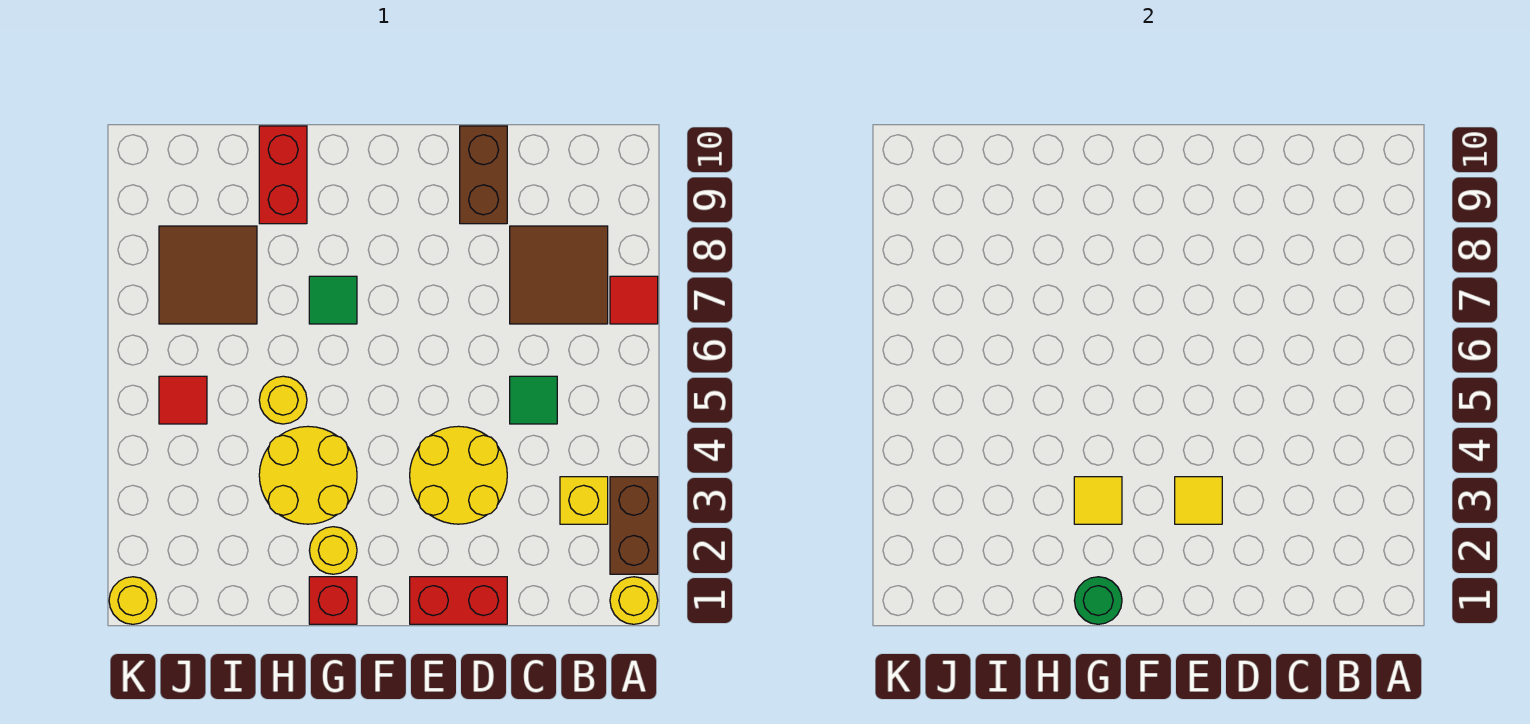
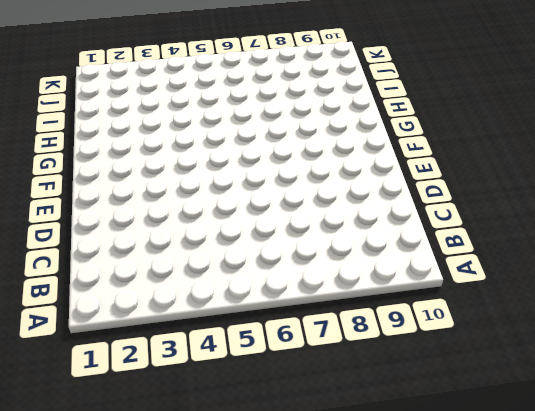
none -> yellow round brick A1 level 1
none -> brown brick A2:A3 level 1
none -> red tile A7 level 1

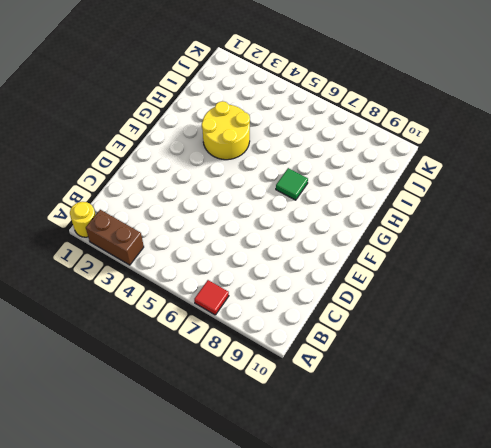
none -> yellow brick B3 level 1
none -> brown tile B7:C8 level 1
none -> green tile C5 level 1

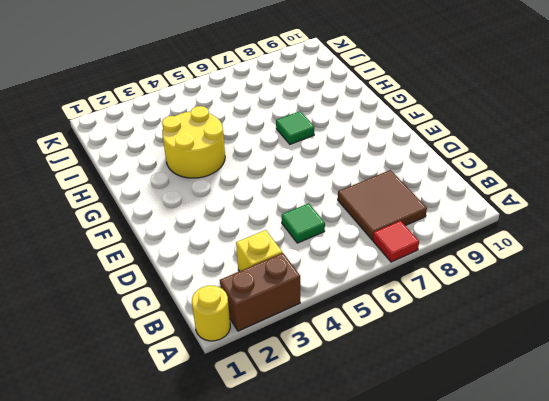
none -> red brick D1:E1 level 1
none -> yellow round brick D3:E4 level 1
none -> brown brick D9:D10 level 1

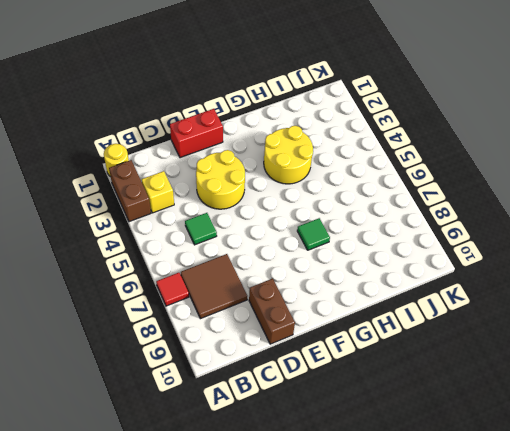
none -> red brick G1 level 1
none -> yellow round brick G2 level 1
none -> yellow round brick H5 level 1

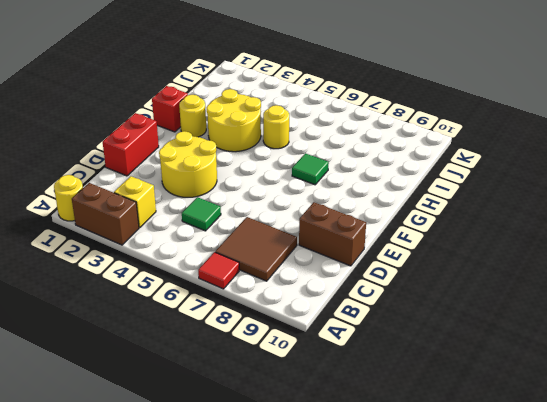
none -> red brick H9:H10 level 1
none -> brown tile I7:J8 level 1
none -> red tile J5 level 1

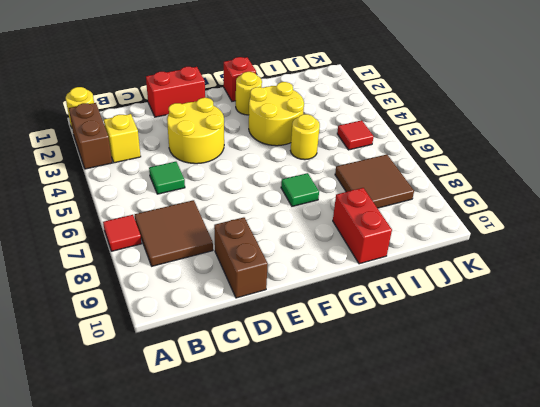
none -> yellow round brick K1 level 1
none -> yellow tile E3 level 2
none -> green round brick G1 level 2

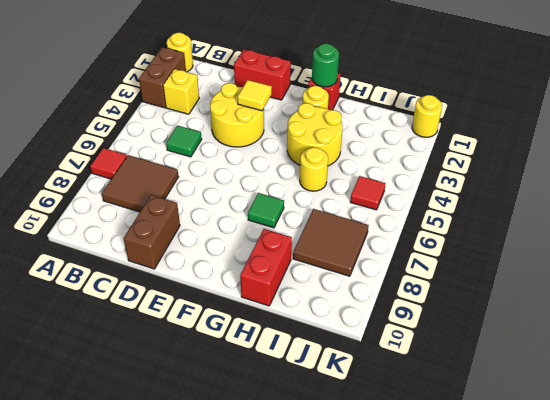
none -> yellow tile G3 level 2

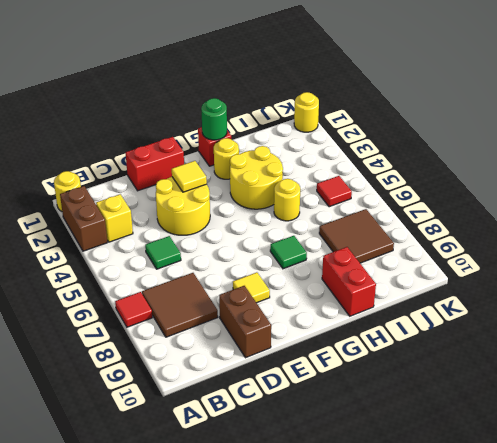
yellow tile E8 level 1 -> yellow tile G3 level 2

